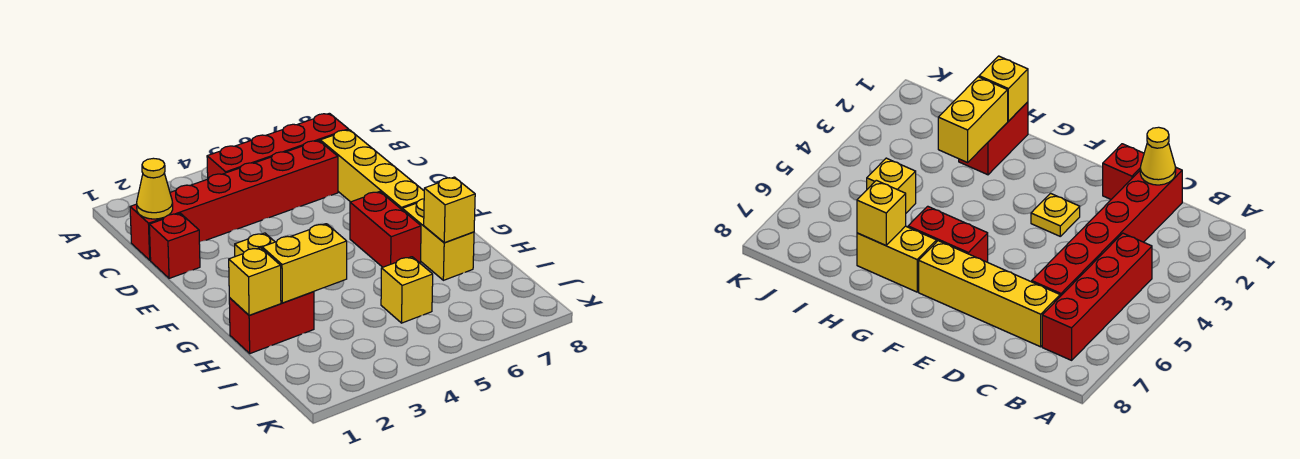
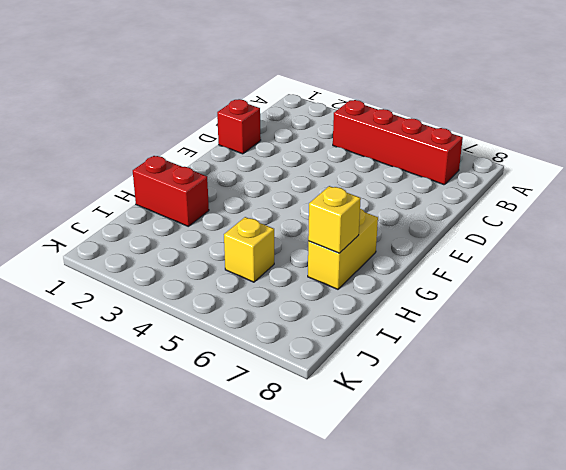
none -> red brick C1:C6 level 1
none -> yellow brick C7:F7 level 1
none -> yellow plate E3 level 1

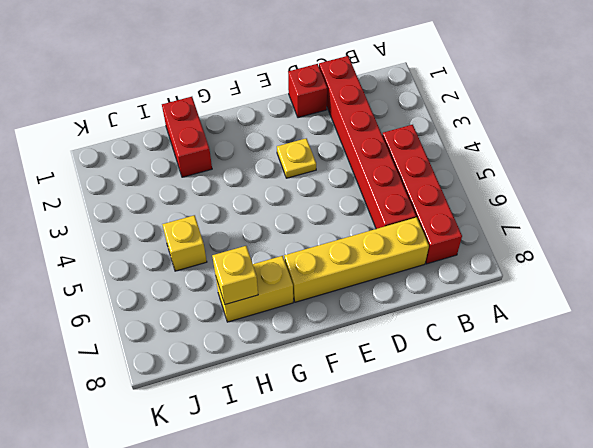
none -> red brick F6:G6 level 1
none -> yellow cone C1 level 2
none -> yellow brick H1 level 2

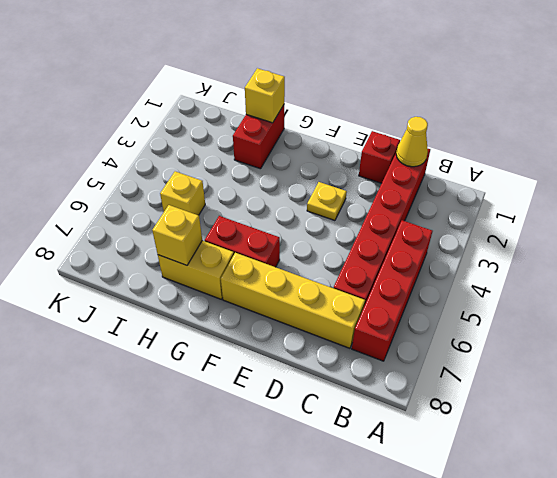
none -> yellow brick H2:H3 level 2

